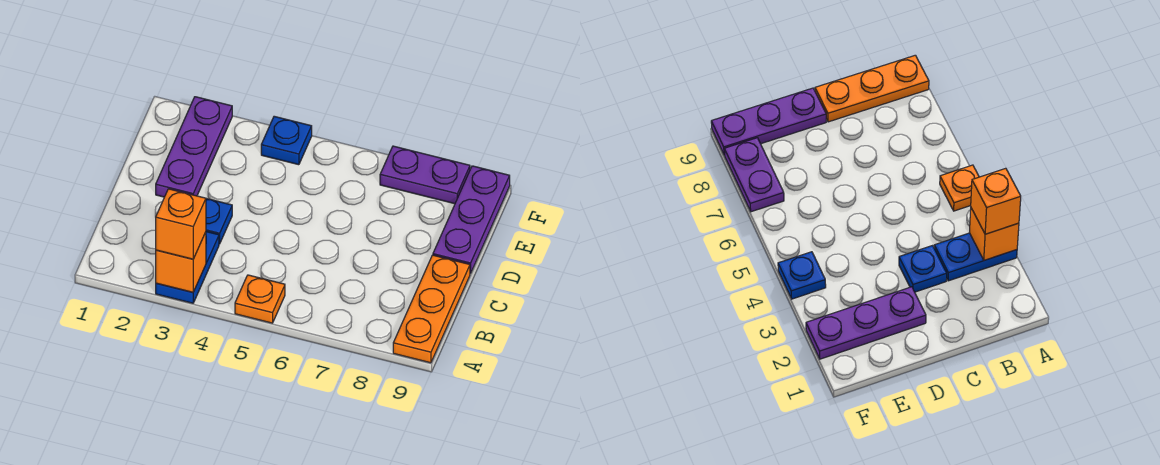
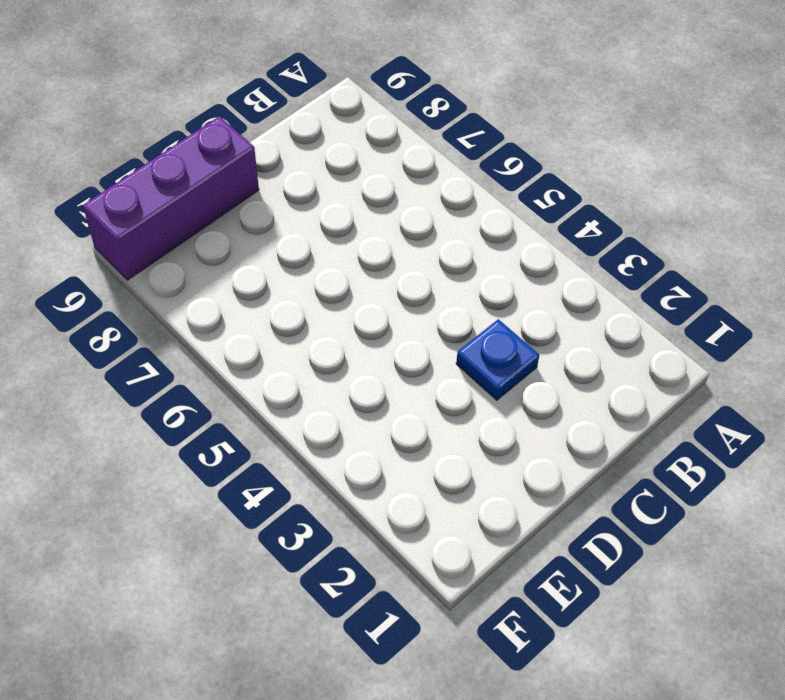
purple brick D9:F9 level 1 -> purple plate D9:F9 level 1
none -> blue plate A3:B3 level 1
none -> orange plate A5 level 1

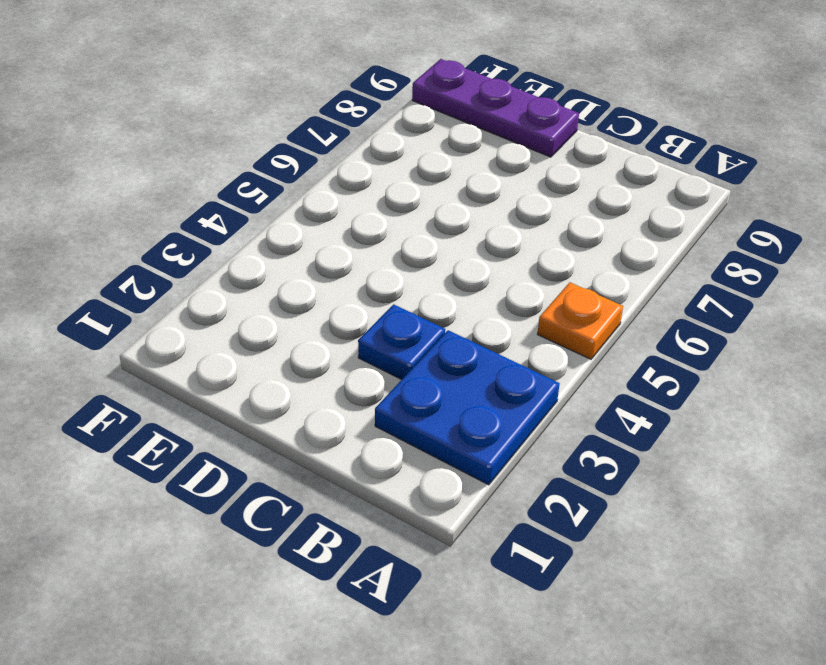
blue plate A2:B3 level 1 -> blue plate A3:B3 level 1
none -> orange plate A9:C9 level 1
none -> purple plate D2:F2 level 1

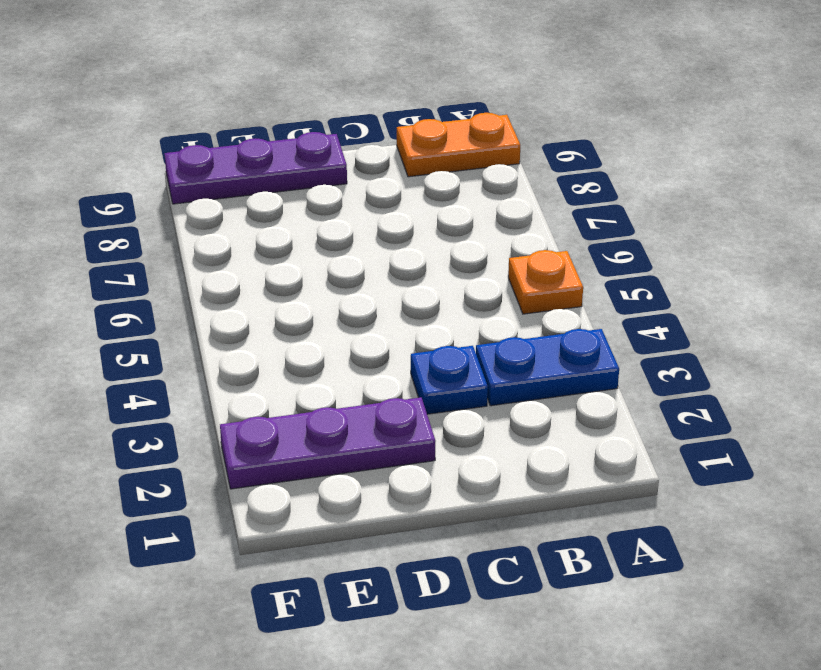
orange plate A9:B9 level 1 -> orange plate A9:C9 level 1
none -> blue plate F4 level 1
none -> purple plate F7:F8 level 1

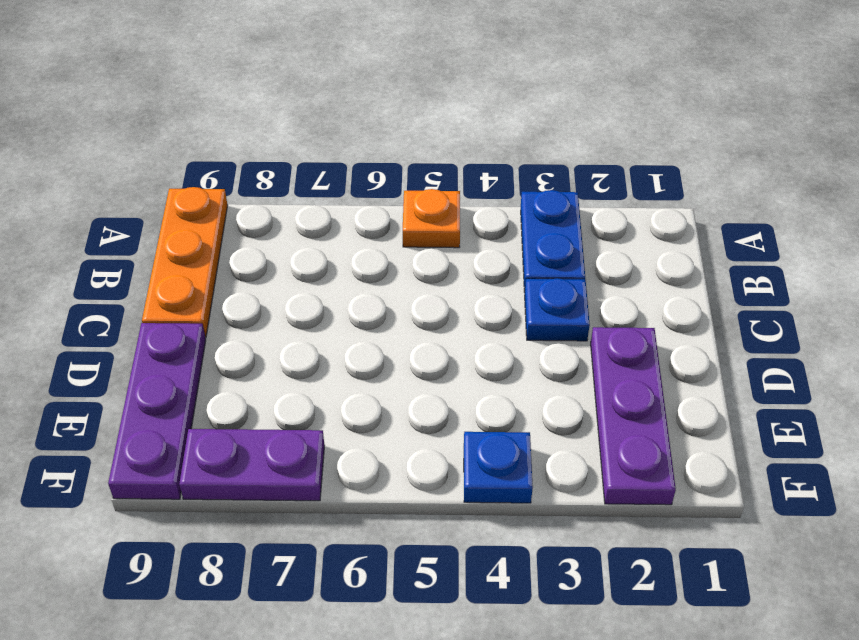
none -> orange brick A3 level 2
none -> orange brick A3 level 3

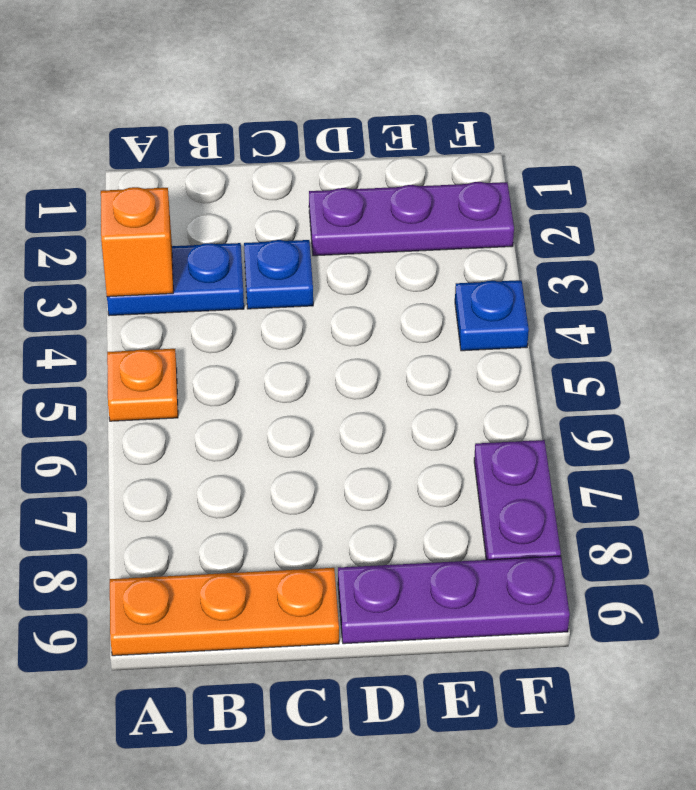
none -> orange brick A3 level 3

